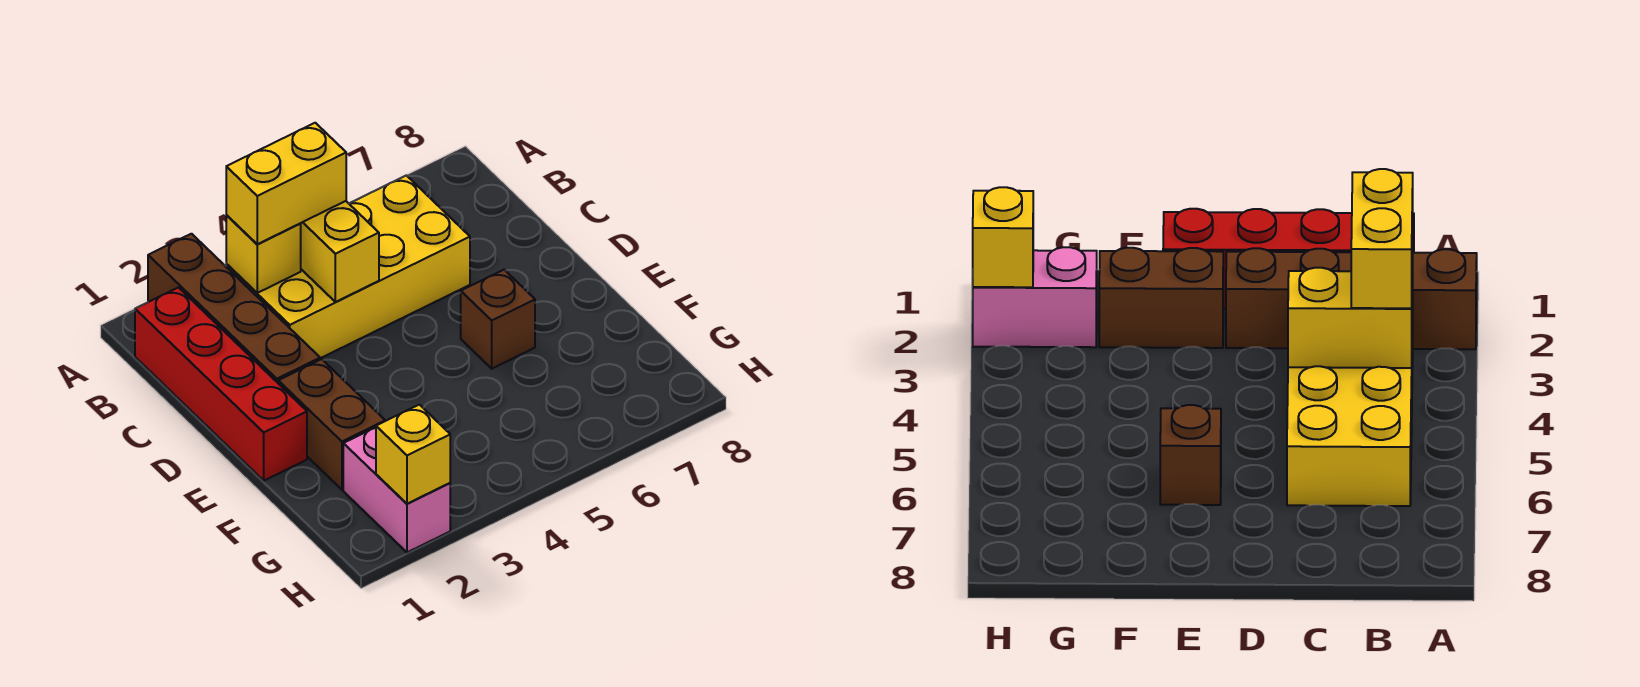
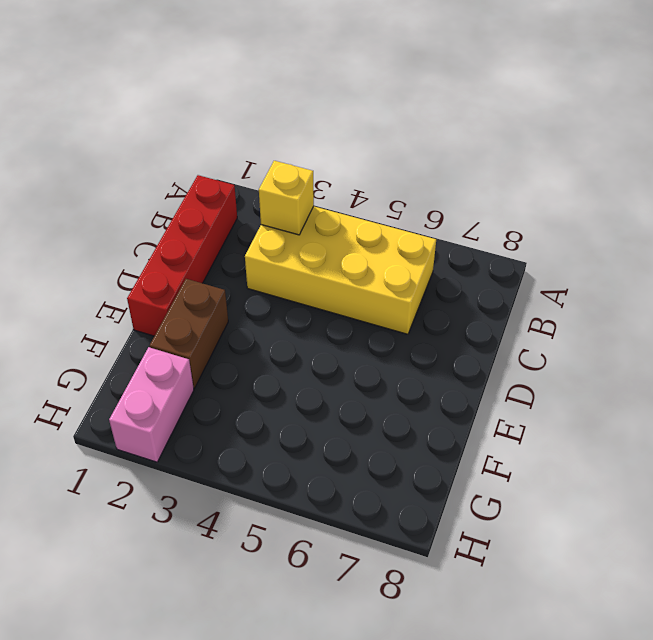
none -> brown brick A2:D2 level 1
none -> brown brick E6 level 1

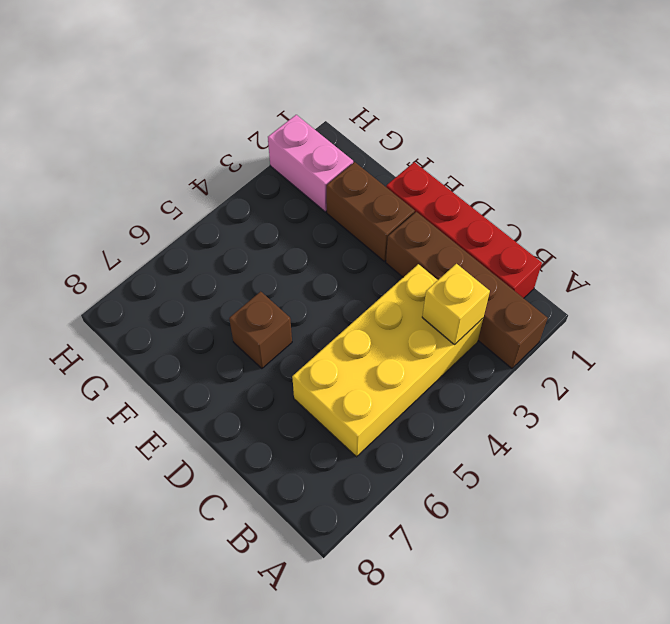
none -> yellow brick B4:C4 level 2
none -> yellow brick H2 level 2

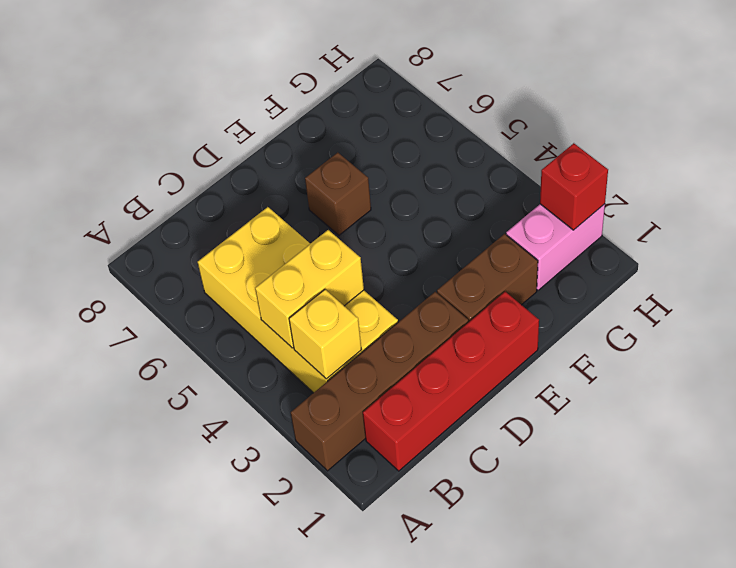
red brick H2 level 2 -> yellow brick H2 level 2
none -> yellow brick B3:B4 level 3

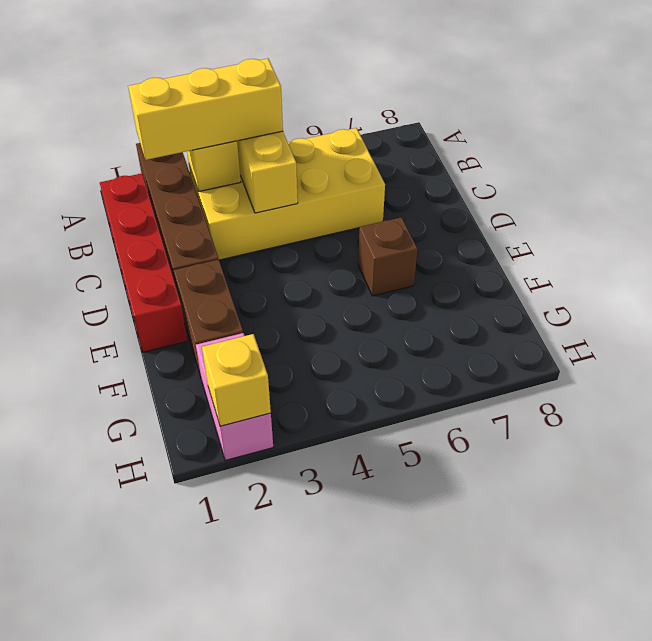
yellow brick B2:B4 level 3 -> yellow brick B3:B4 level 3

